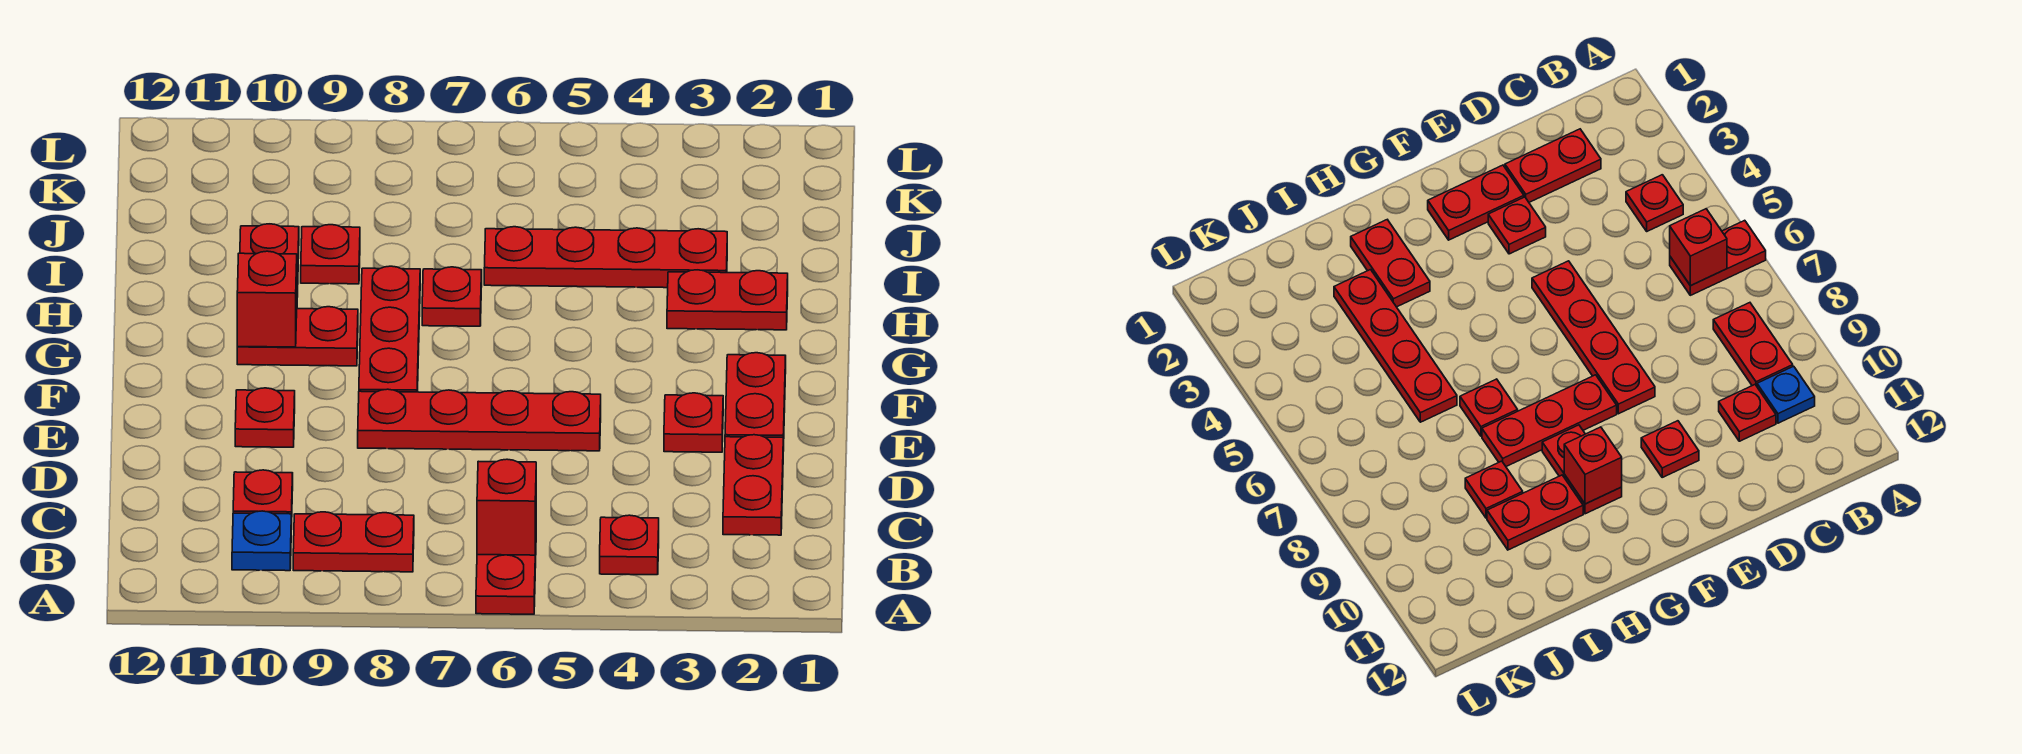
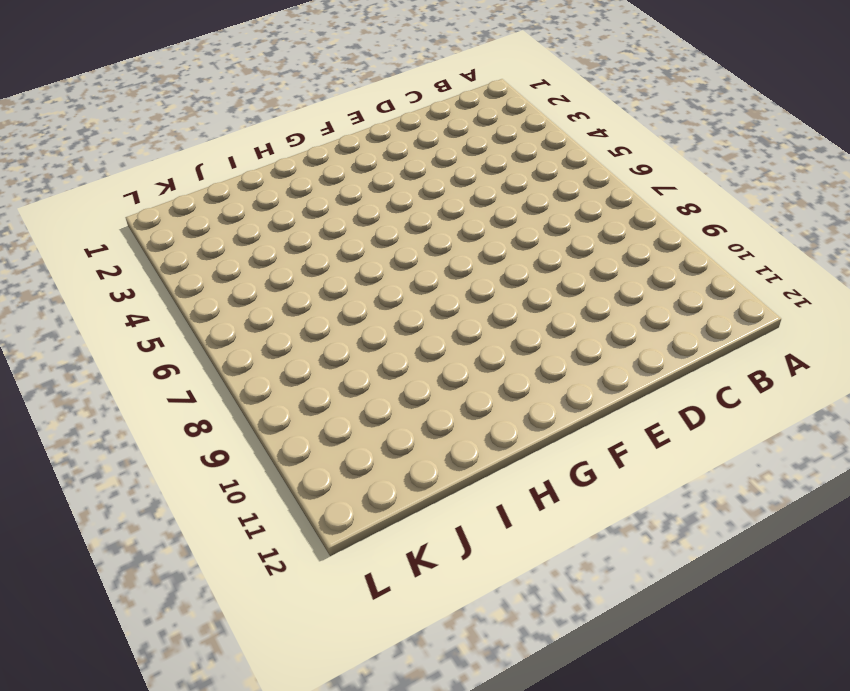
none -> red plate A6:B6 level 1
none -> red plate B4 level 1
none -> red plate B8:B9 level 1

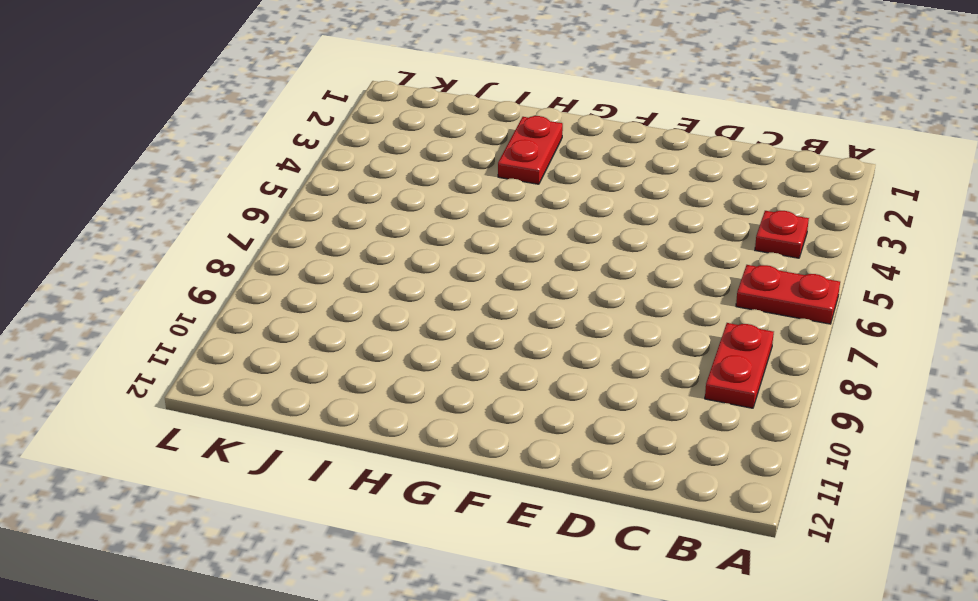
none -> blue plate B10 level 1
none -> red plate C2:D2 level 1
none -> red plate C10 level 1

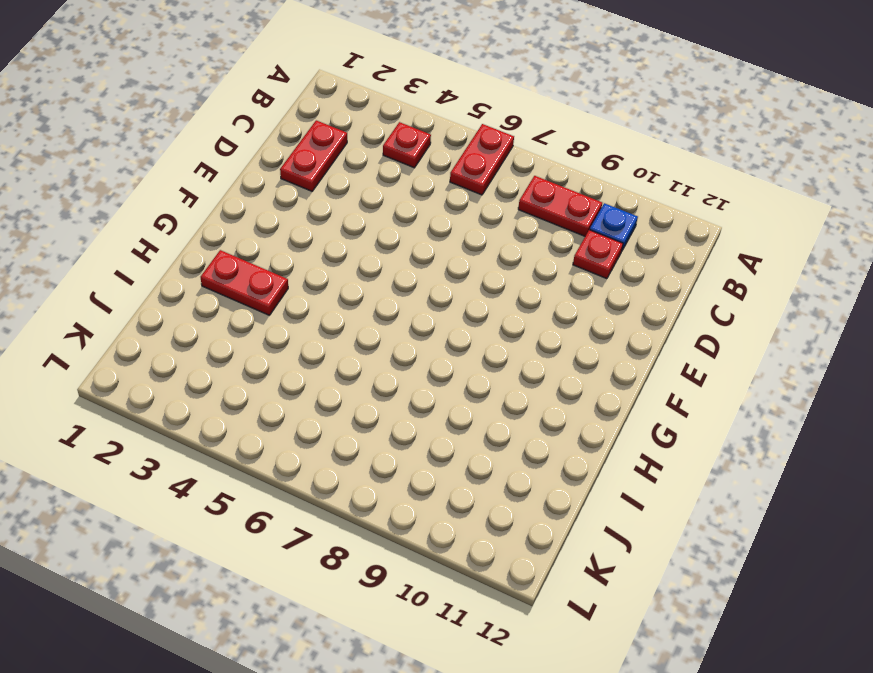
none -> red plate E2:F2 level 1
none -> red plate E3 level 1
none -> red plate E5:E8 level 1

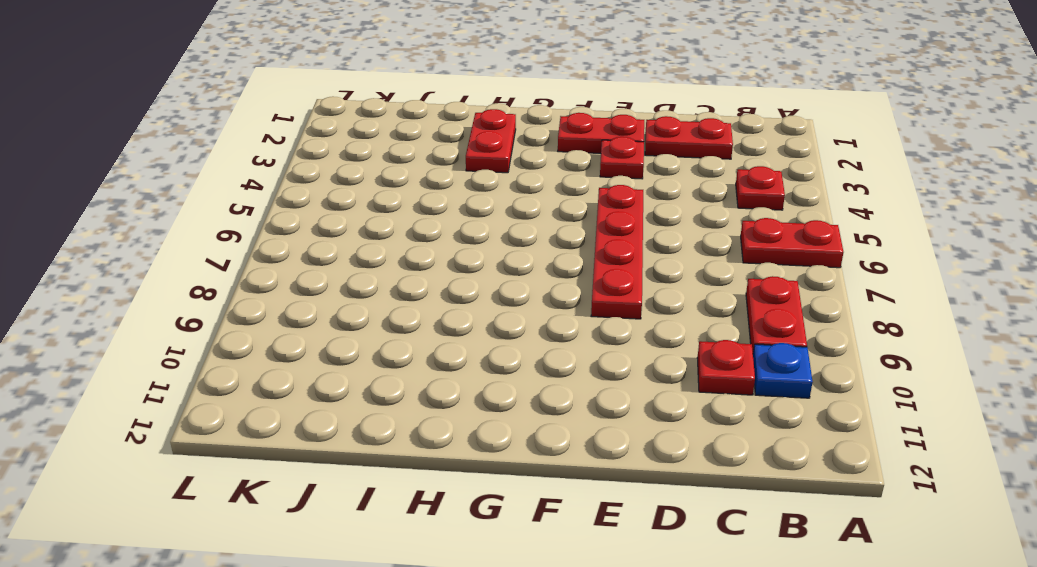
none -> red plate E10 level 1
none -> red plate F8:H8 level 1
none -> red plate G9:G10 level 1

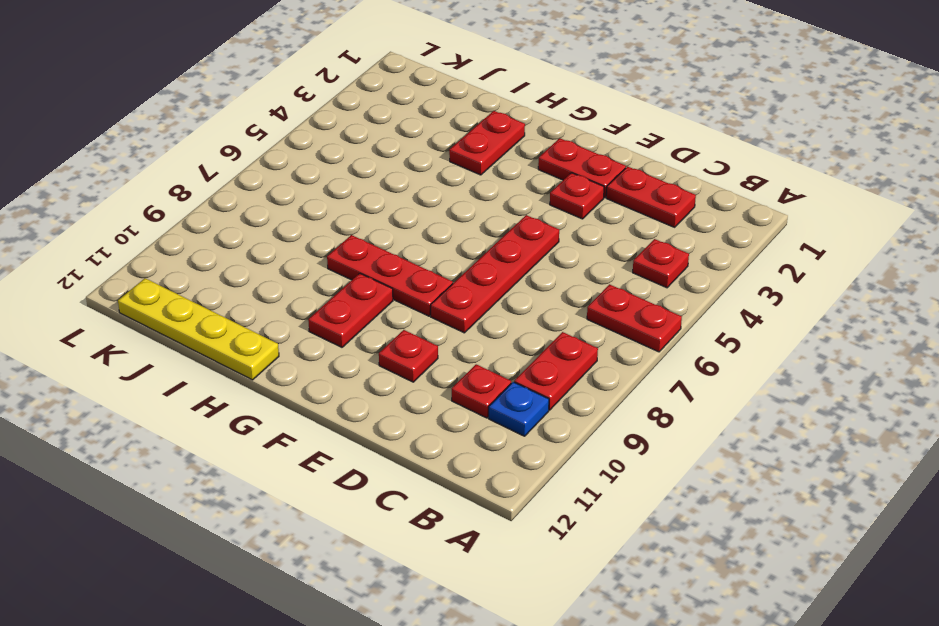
yellow plate H12:K12 level 1 -> none
none -> red plate H7 level 1
none -> red plate H10:I10 level 1
none -> red plate I3:I6 level 1

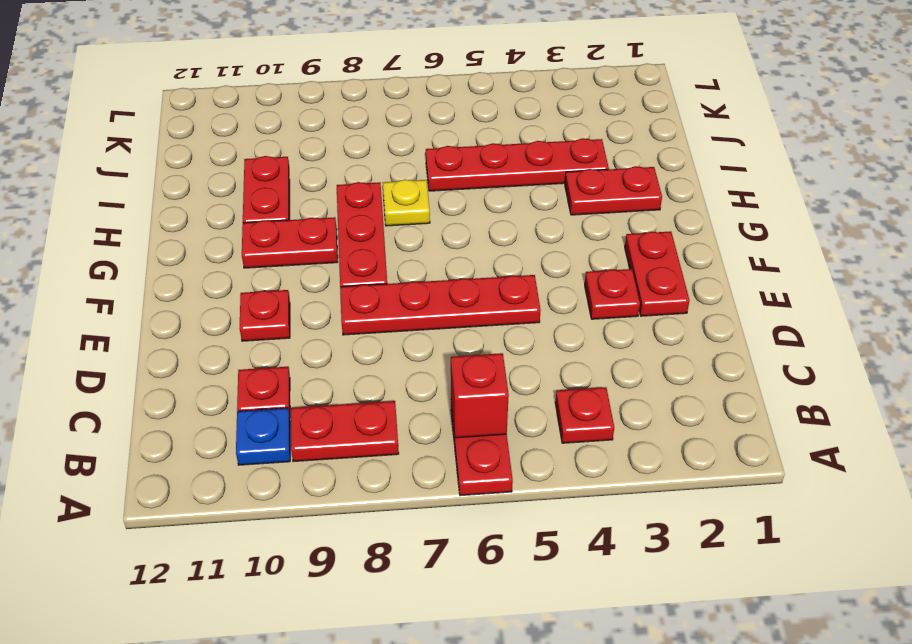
yellow plate H7 level 1 -> red plate H7 level 1
none -> red plate C2:D2 level 1
none -> red plate I9 level 1
none -> red brick G10 level 2

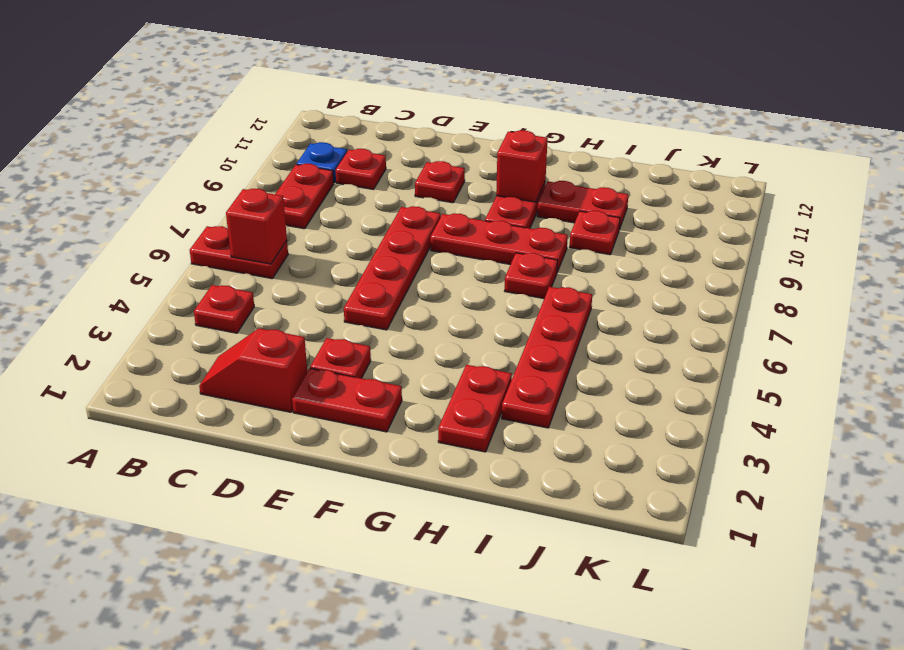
red slope C2:D2 level 1 top D -> red plate C2:D2 level 1

